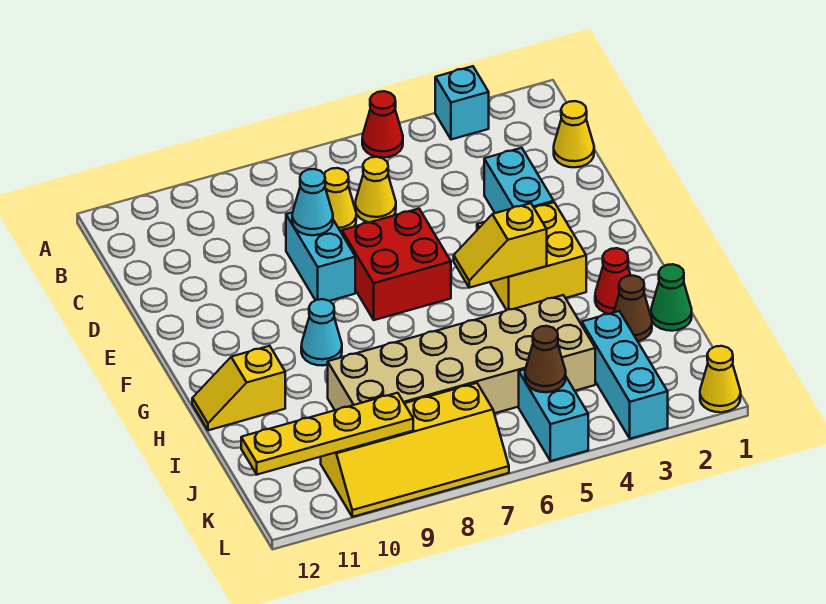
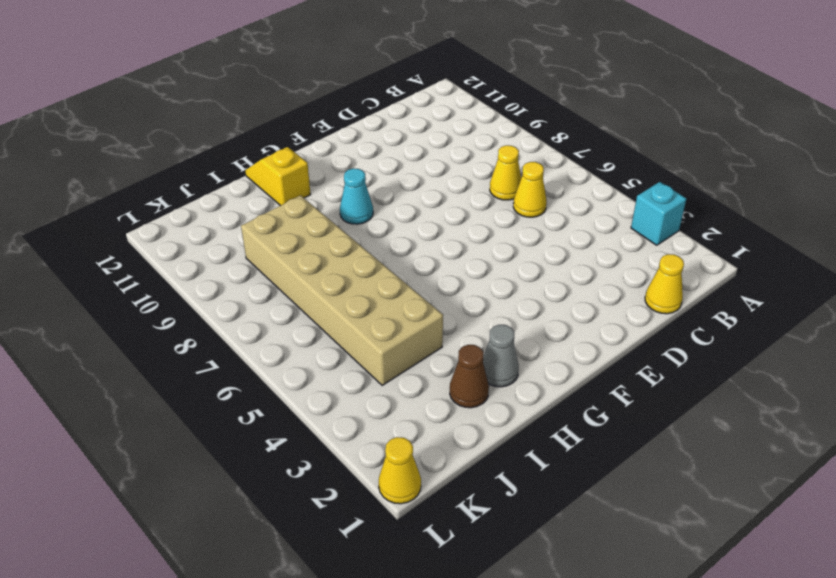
grey cone H2 level 1 -> red cone H2 level 1
none -> red cone A5 level 1
none -> cyan brick D3:E3 level 1
none -> cyan brick D8:E8 level 1

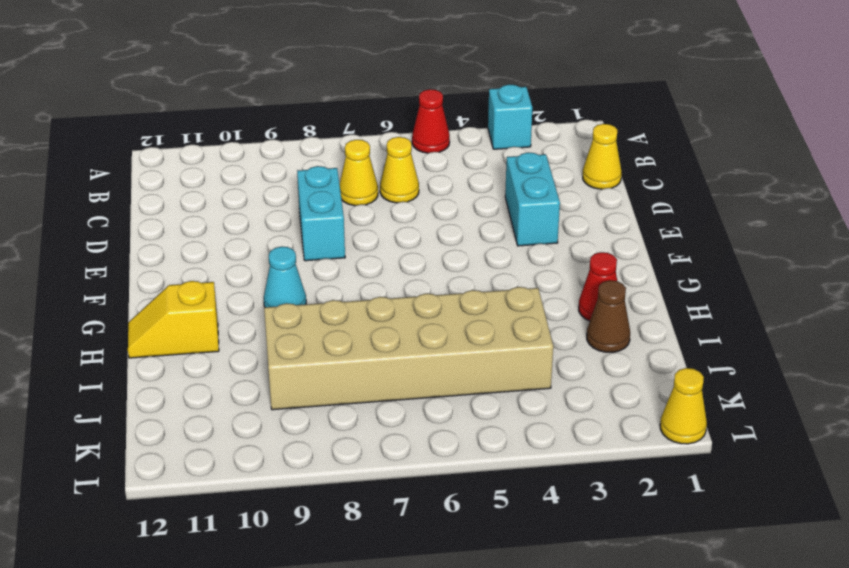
none -> red brick E6:F7 level 1
none -> yellow brick F3:G4 level 1
none -> green cone I1 level 1

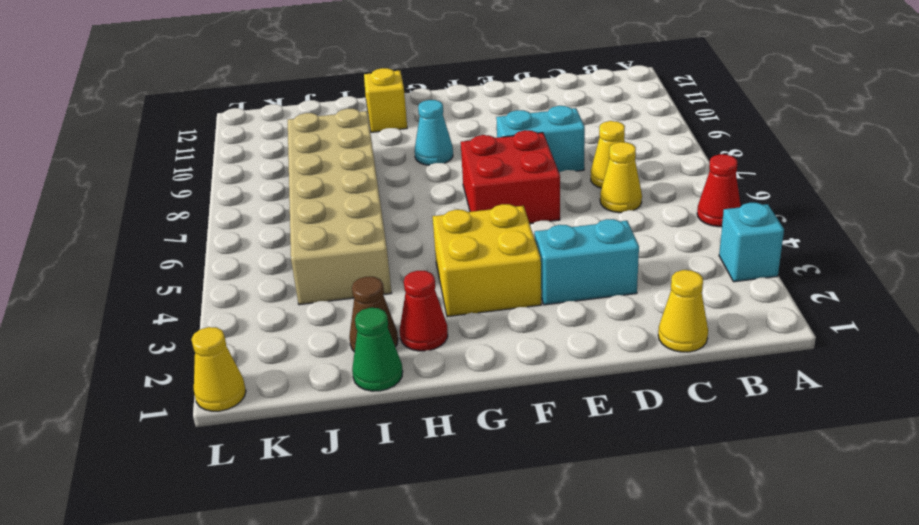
none -> cyan brick J3:L3 level 1
none -> cyan brick K5:L5 level 1
none -> yellow slope K7:L10 level 1 top K

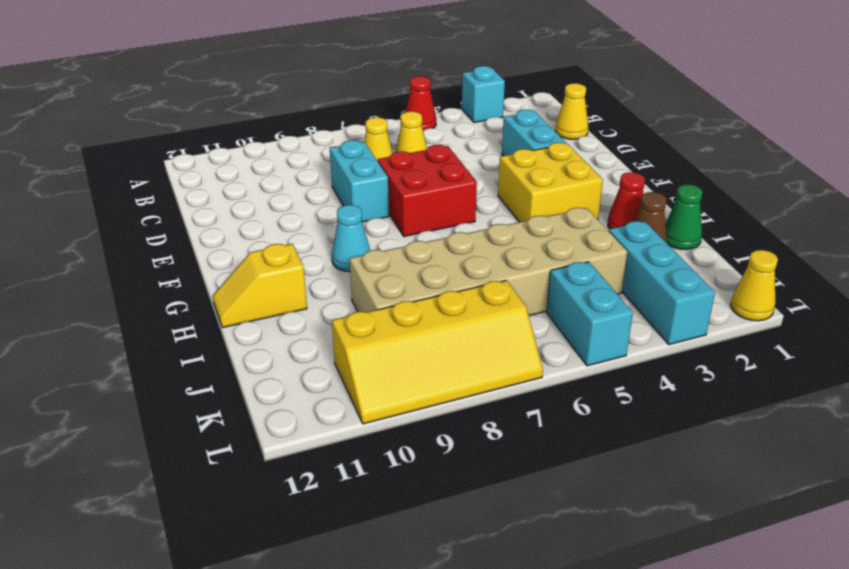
none -> cyan cone D8 level 2
none -> yellow slope G4:G5 level 2 top 4
none -> brown cone K5 level 2

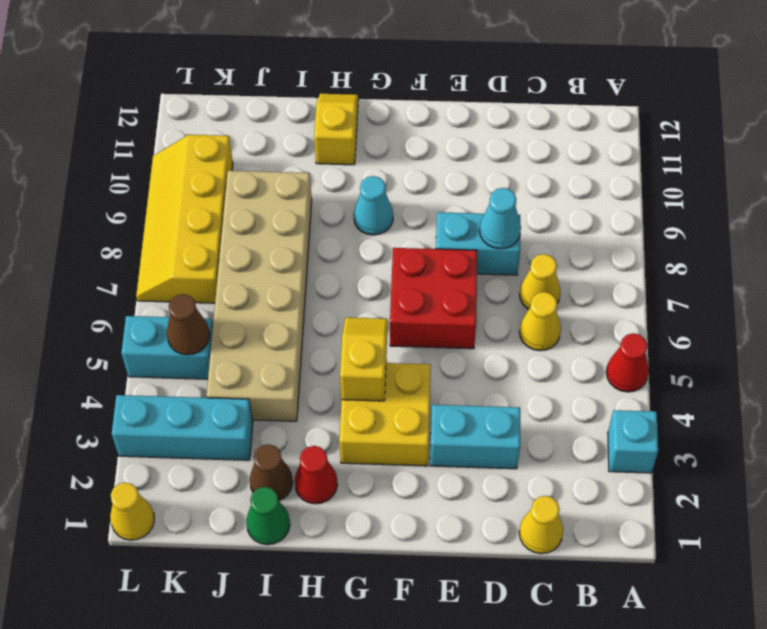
none -> yellow plate K9:K12 level 2

